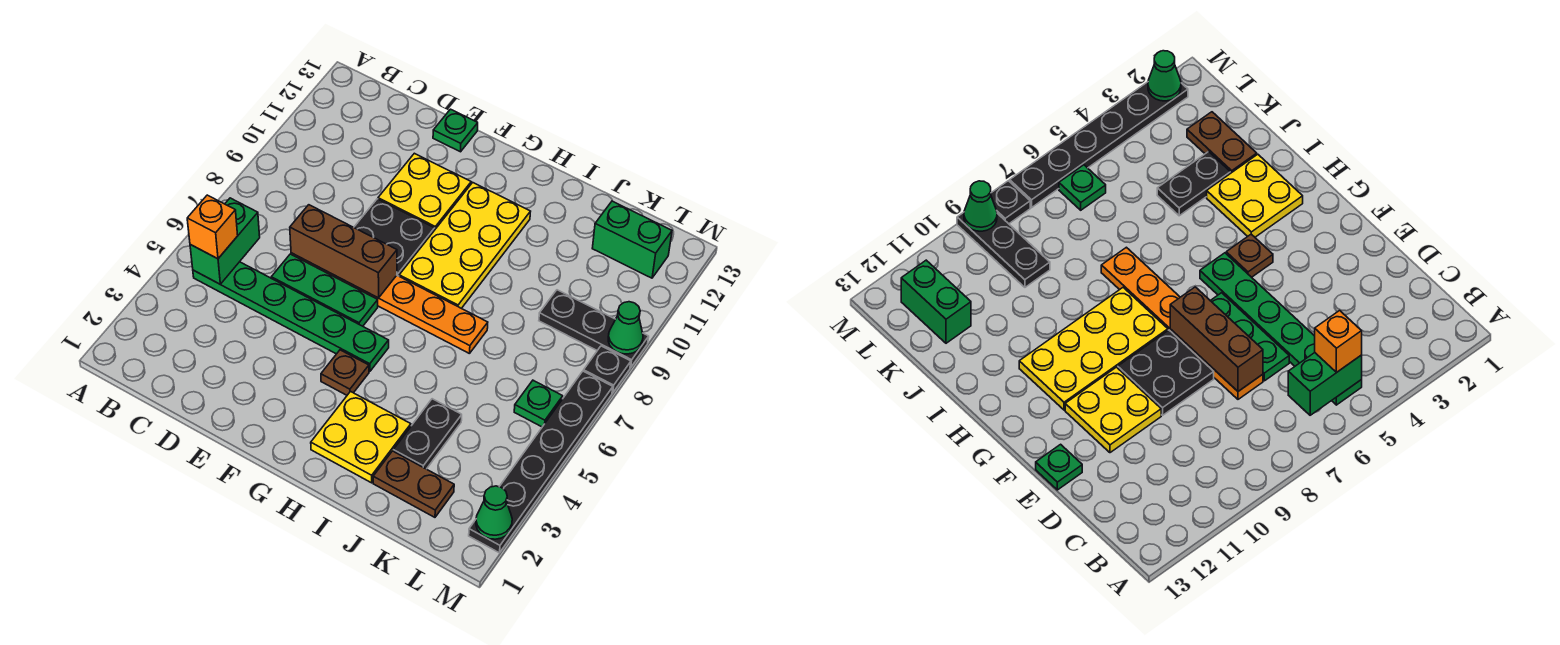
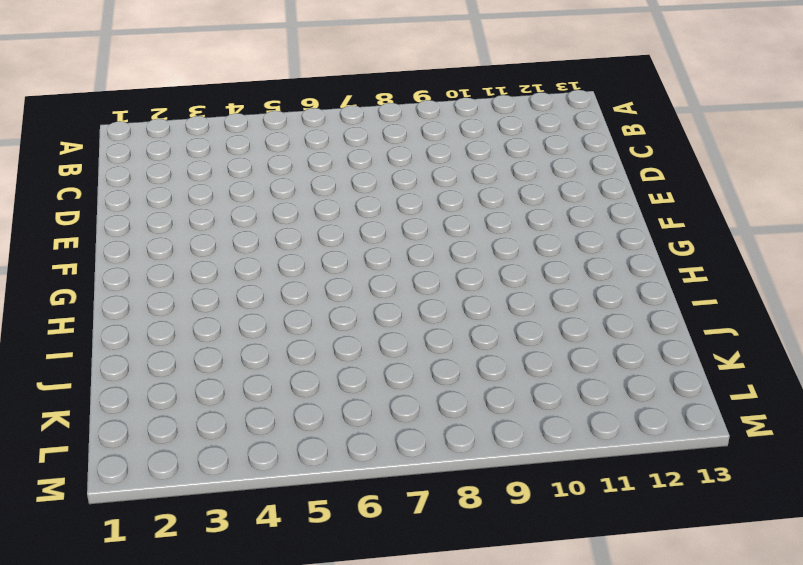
none -> green plate B5:G5 level 1
none -> green plate D6:F6 level 1
none -> orange plate D7:I7 level 1

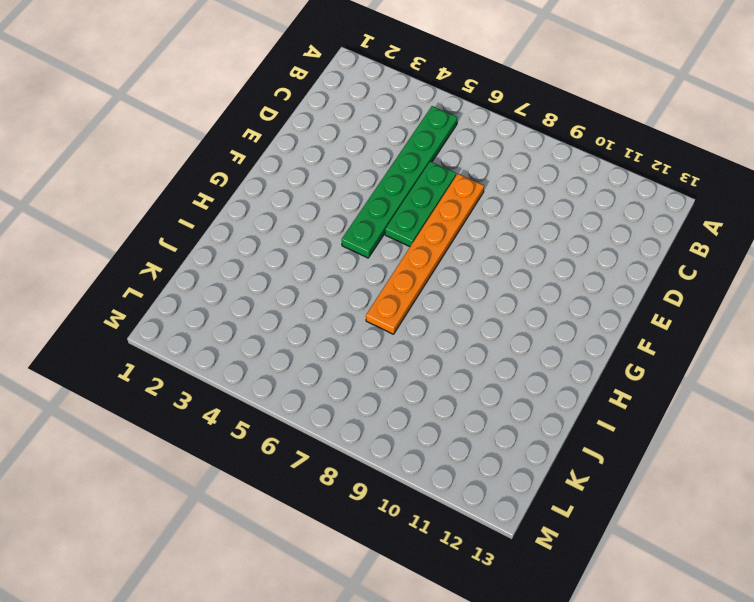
none -> black plate E8:F9 level 1
none -> yellow plate E10:F11 level 1
none -> green plate E13 level 1

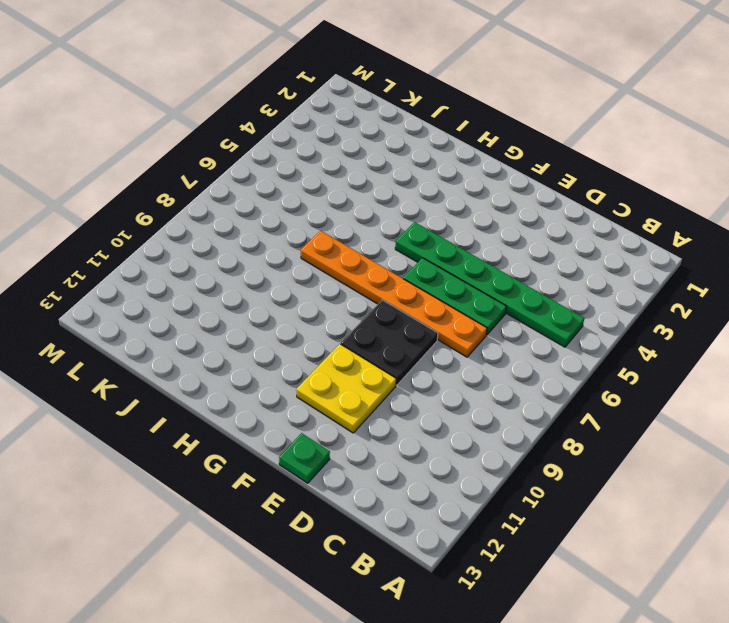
none -> brown plate G4 level 1
none -> yellow plate G8:H11 level 1
none -> yellow plate H2:I3 level 1

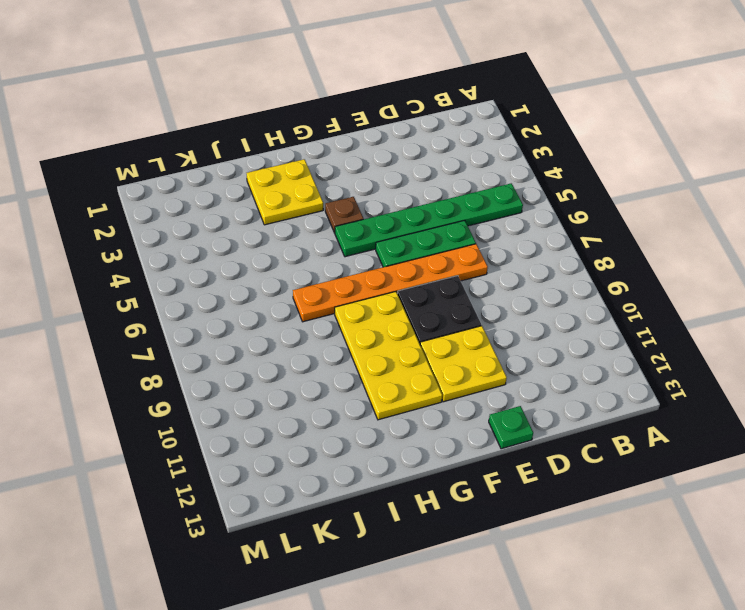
none -> brown plate J2:K2 level 1
none -> black plate J3:J4 level 1
none -> black plate K9:M9 level 1

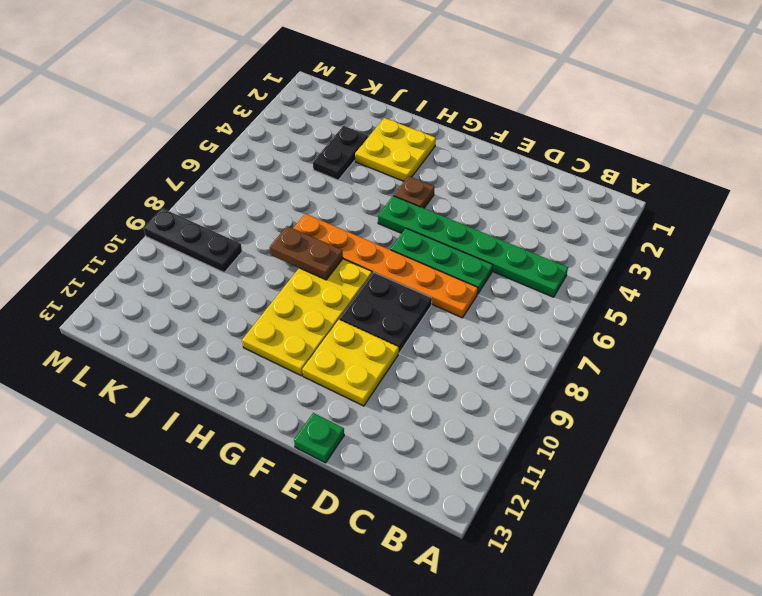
brown plate H8:I8 level 2 -> brown plate J2:K2 level 1
none -> green brick K12:L12 level 1
none -> green plate L6 level 1
none -> black plate M2:M7 level 1

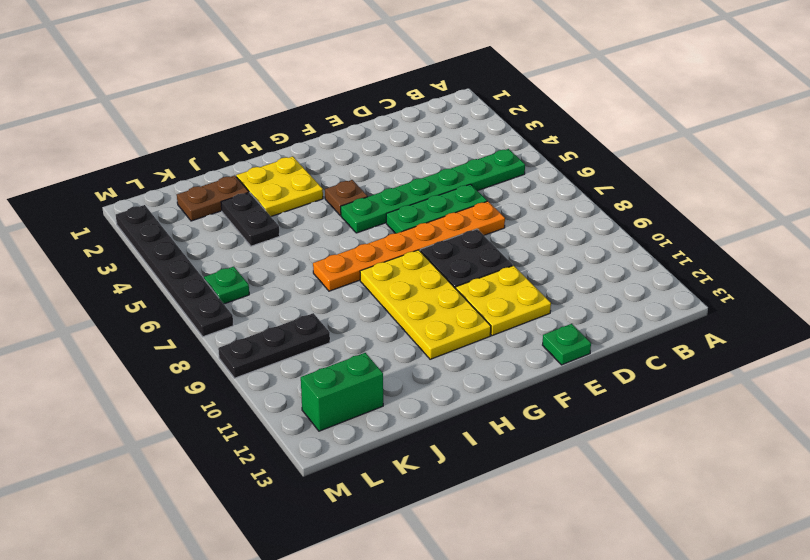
none -> black plate M8 level 1
none -> green brick B5:B6 level 2
none -> brown brick D7:F7 level 2

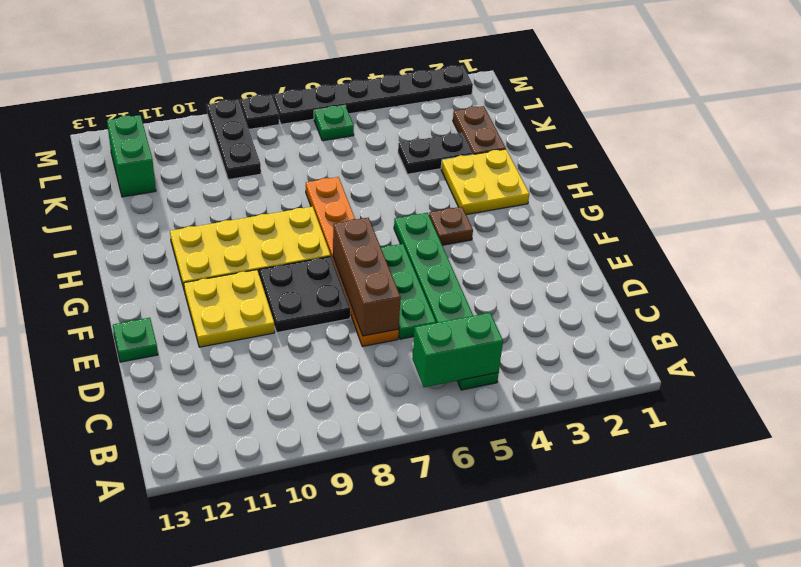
none -> green cone M2 level 2
none -> green cone M9 level 2
none -> orange brick B5 level 3

